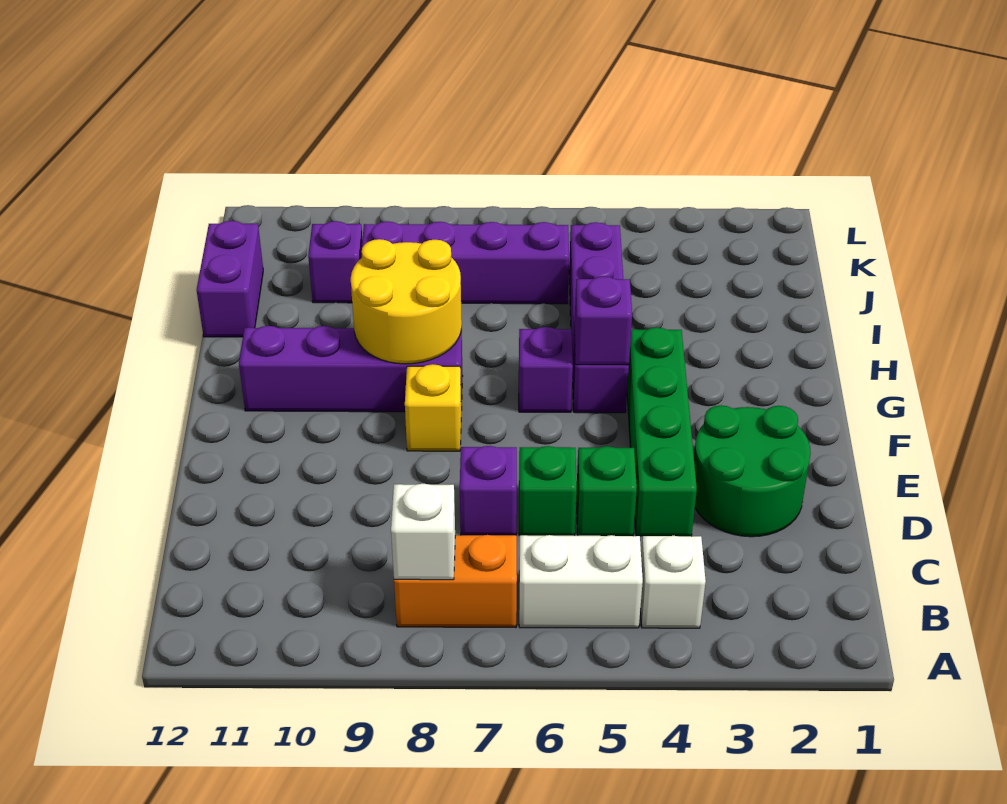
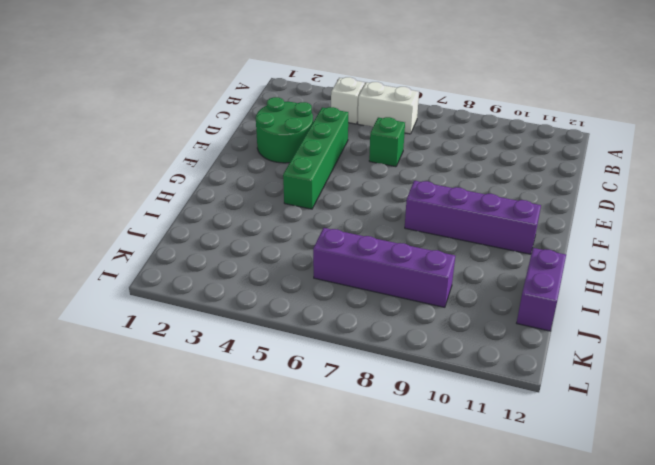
none -> orange brick B7:B8 level 1
none -> green brick D5 level 1
none -> purple brick D7 level 1

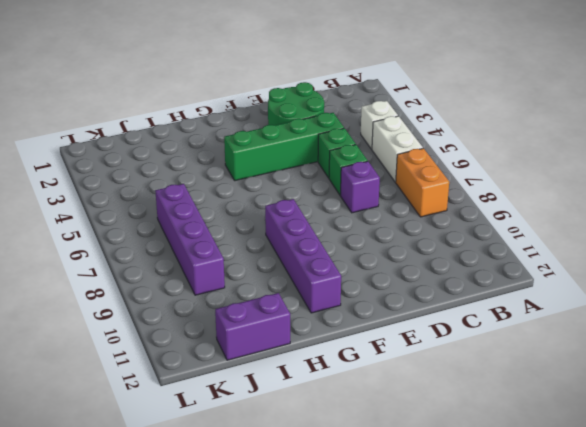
none -> yellow brick F8 level 1
none -> purple brick G5:J5 level 1
none -> purple brick G6 level 1

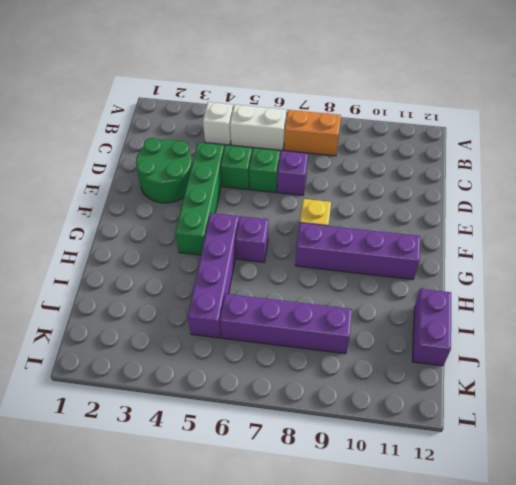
none -> purple brick J10 level 1
none -> white brick B8 level 2
none -> purple brick G5 level 2

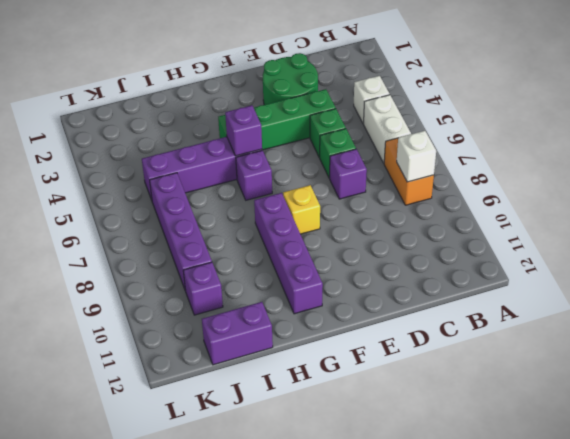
none -> yellow round brick G8:H9 level 2

